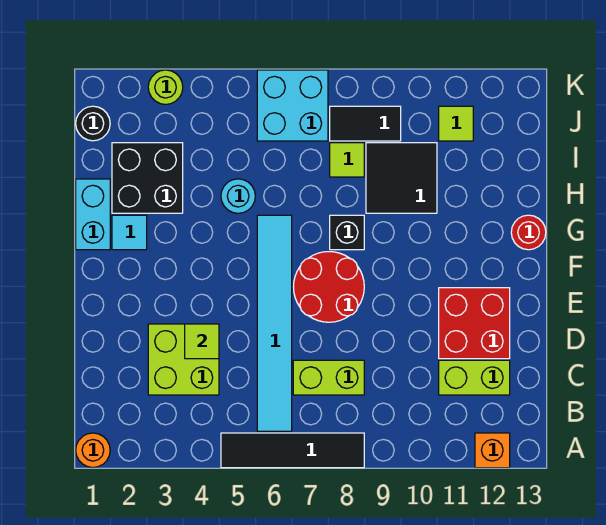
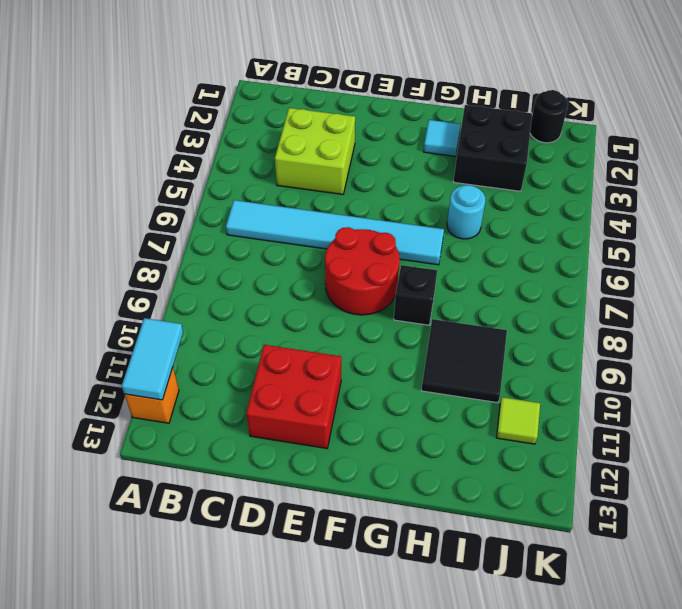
cyan tile A11:A12 level 2 -> none
none -> orange round brick A1 level 1
none -> black tile A5:A8 level 1
none -> lime brick C7:C8 level 1

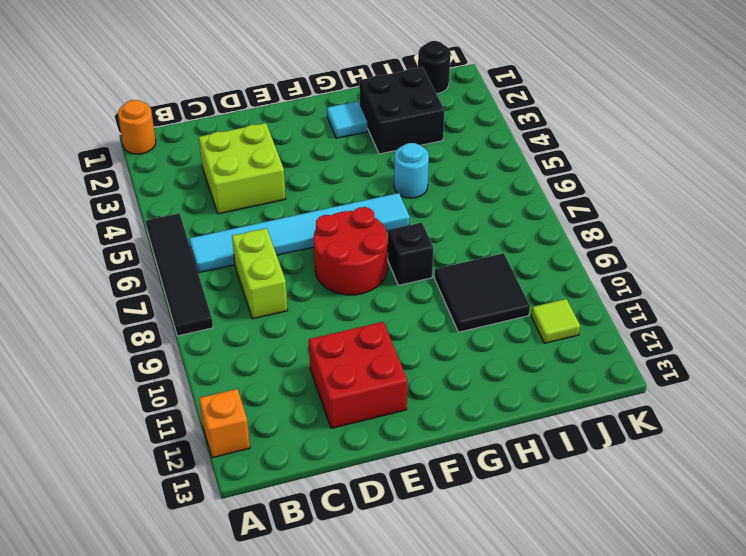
none -> lime brick C11:C12 level 1
none -> cyan brick G1:H1 level 1
none -> red round brick G13 level 1

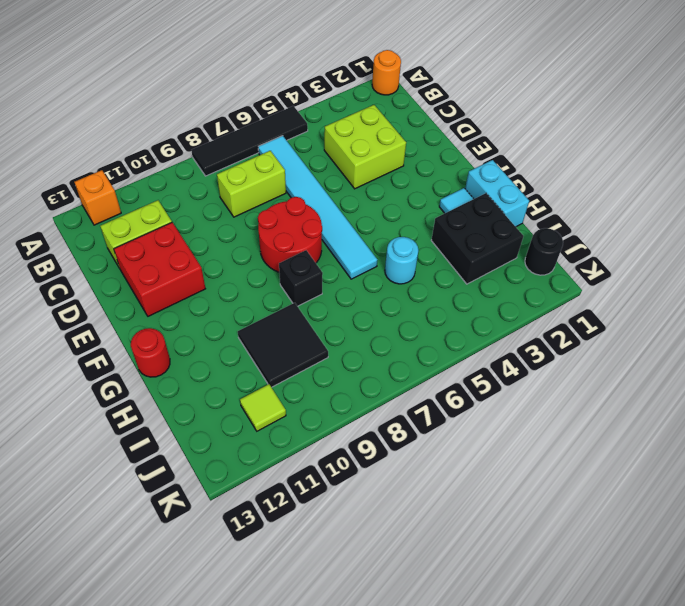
none -> lime tile I8 level 1
none -> cyan brick J6:K7 level 1
none -> black tile J8:J9 level 1

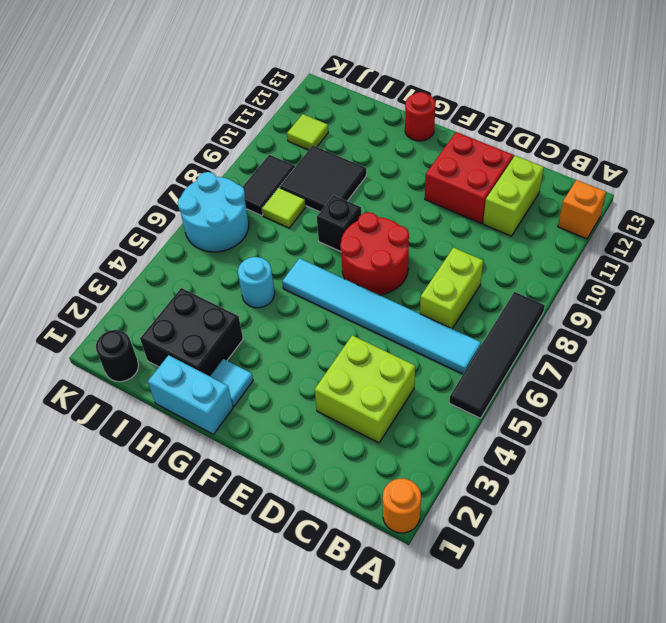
cyan round brick J6:K7 level 1 -> cyan brick J6:K7 level 1
none -> lime round brick K3 level 1
none -> lime tile D4 level 2

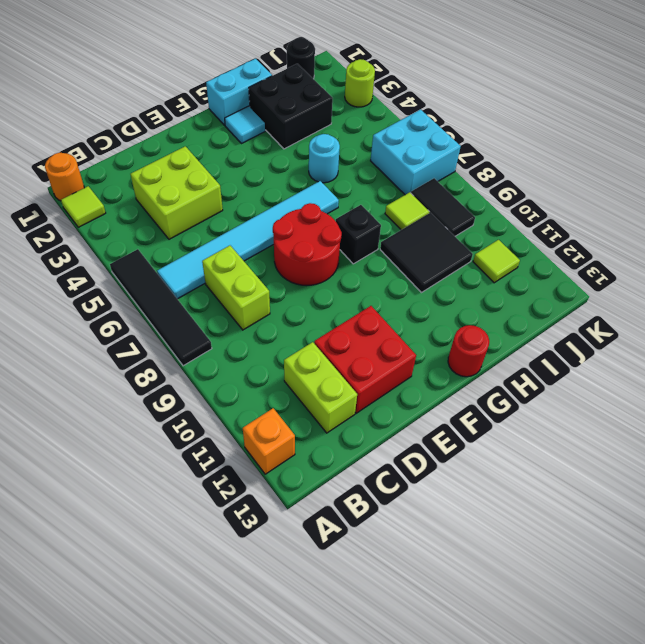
lime tile A2 level 1 -> lime tile D4 level 2

